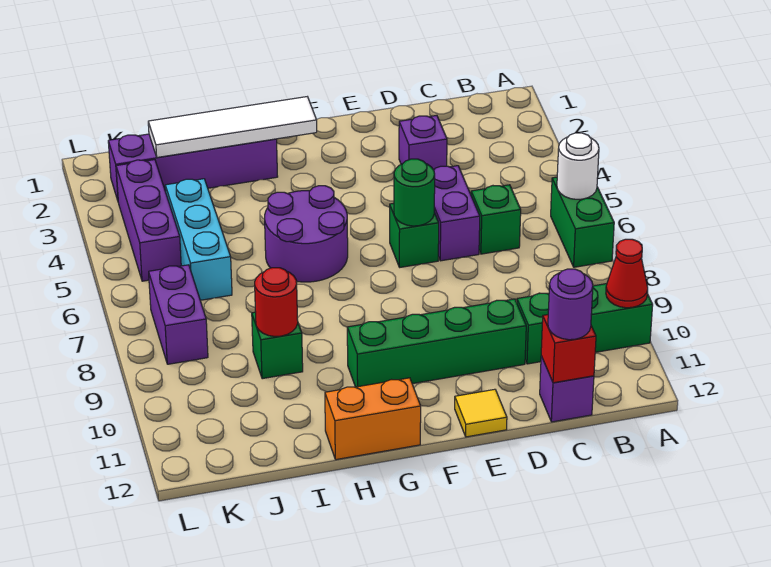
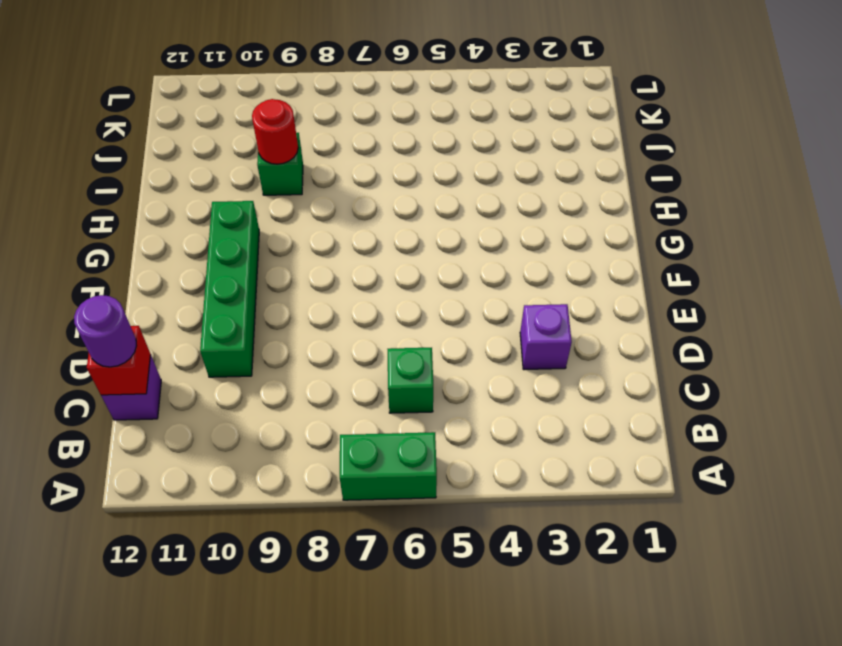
none -> green brick A10:C10 level 1
none -> purple brick D5:D6 level 1
none -> green brick E6 level 1

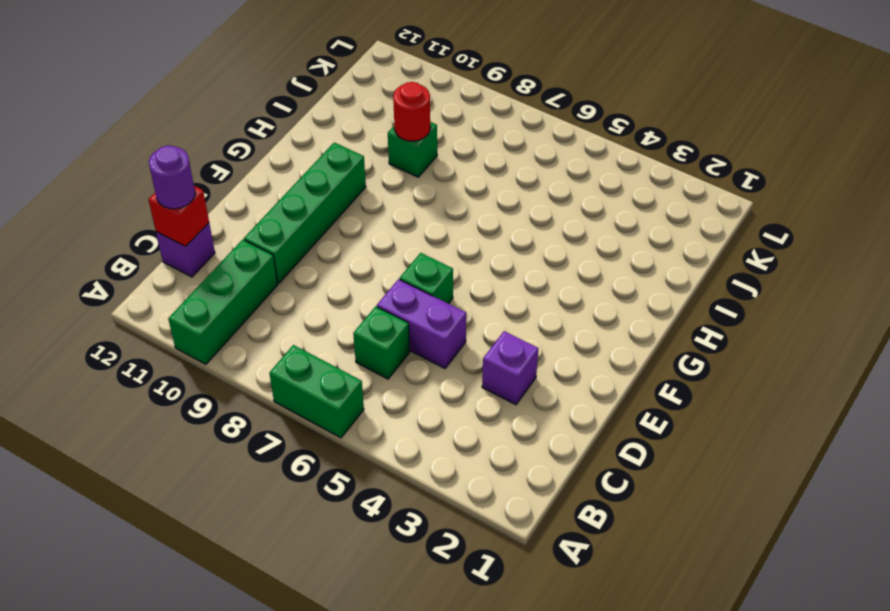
none -> yellow tile E12 level 1
none -> purple round brick G5:H6 level 1
none -> orange brick G12:H12 level 1

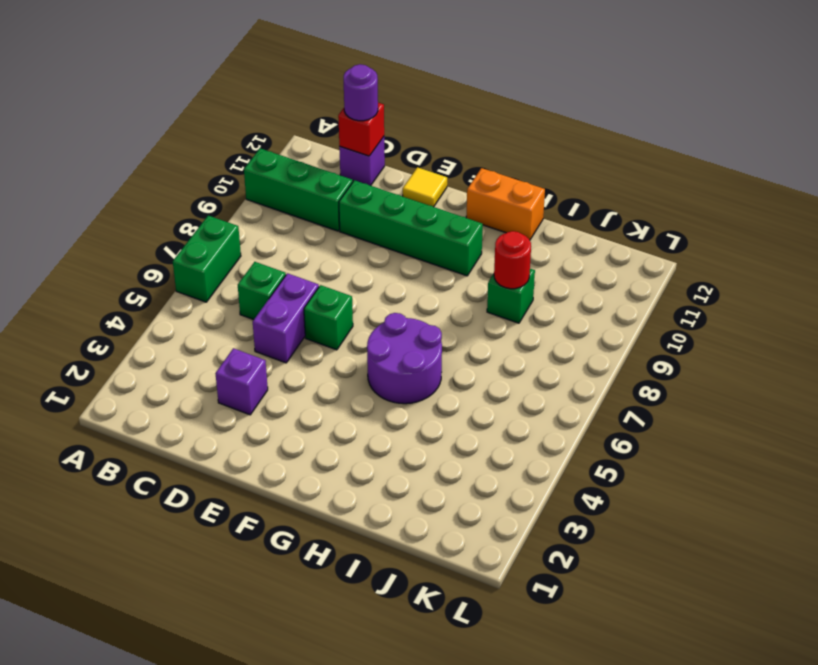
none -> purple brick H2:K2 level 1
none -> cyan brick J4:J6 level 1
none -> purple brick K3:K5 level 1

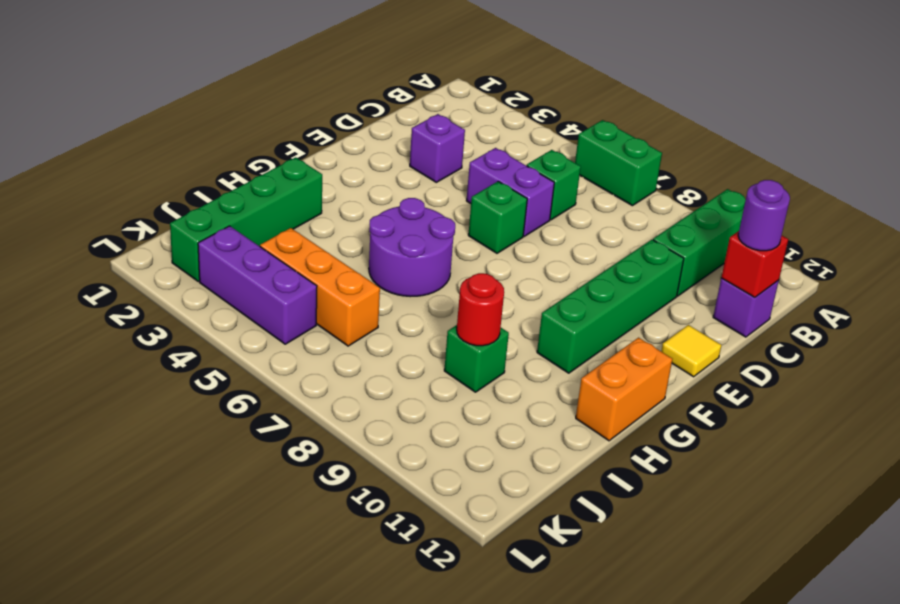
green brick H2:K2 level 1 -> purple brick H2:K2 level 1
orange brick J4:J6 level 1 -> cyan brick J4:J6 level 1
none -> purple brick K7:K8 level 1
none -> white round brick A6 level 2
none -> red cone A10 level 2

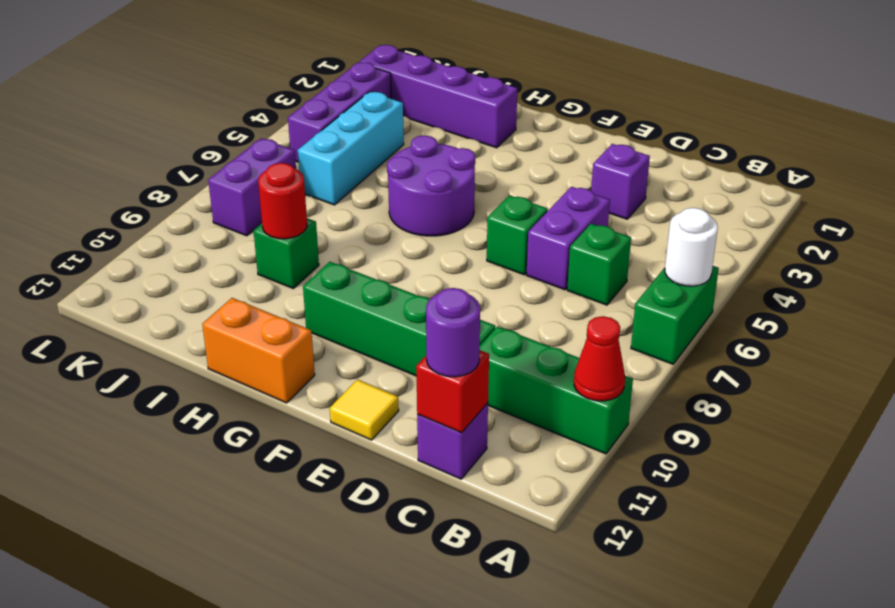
none -> green round brick E6 level 2
none -> white tile G2:J2 level 2

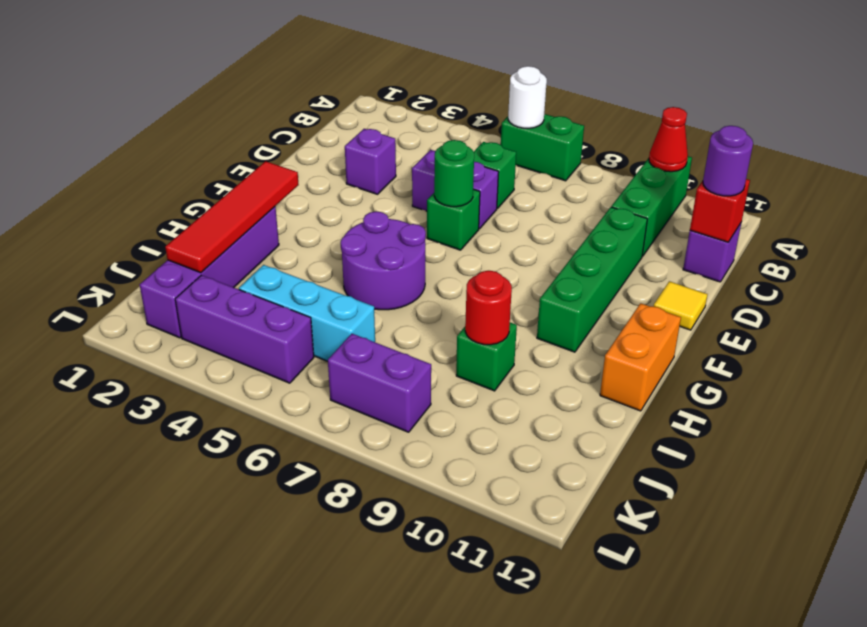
red tile G2:J2 level 2 -> white tile G2:J2 level 2

